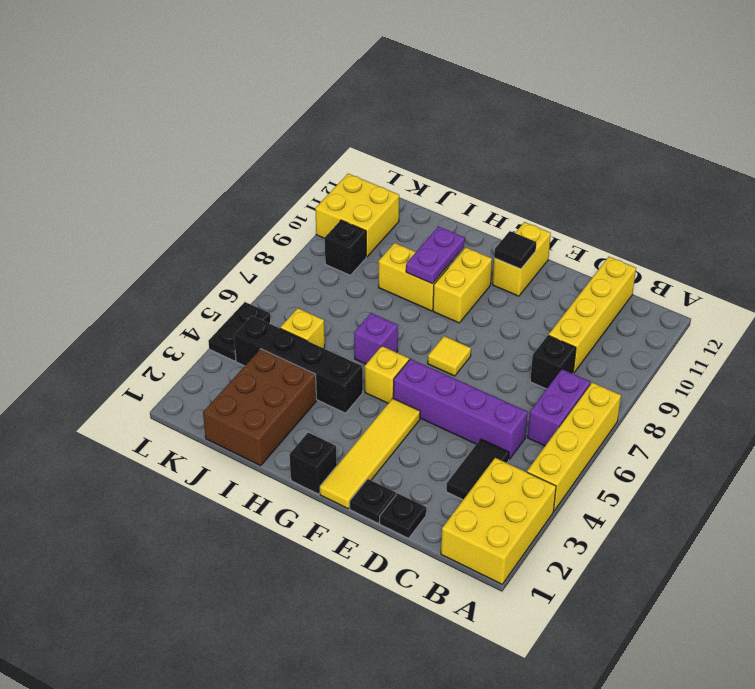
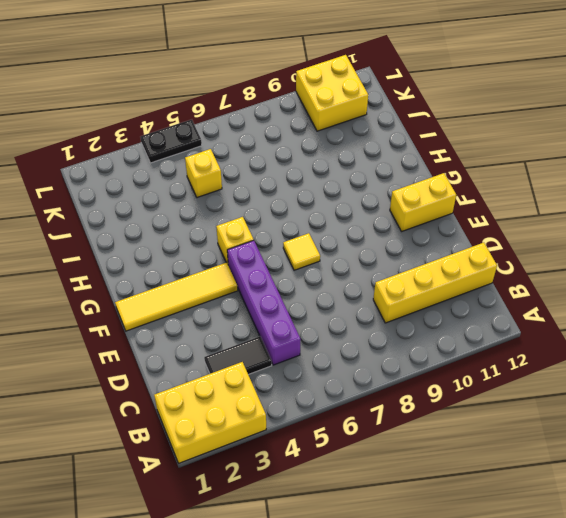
none -> yellow brick A4:A7 level 1
none -> purple brick B6:B7 level 1
none -> black brick C8 level 1

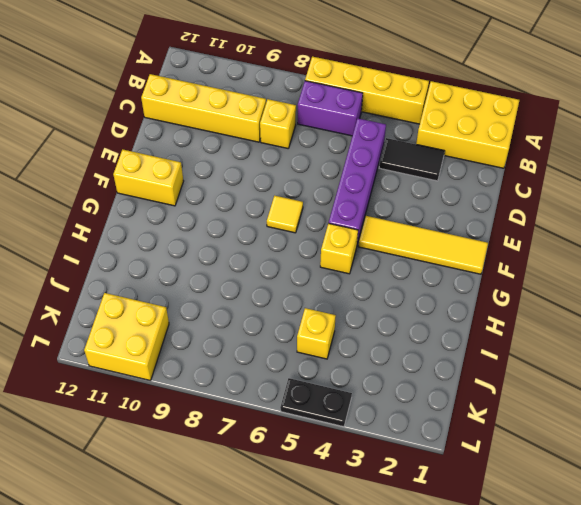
yellow brick C8 level 1 -> black brick C8 level 1
none -> black plate D1 level 1
none -> black plate E1 level 1
none -> black brick G1 level 1

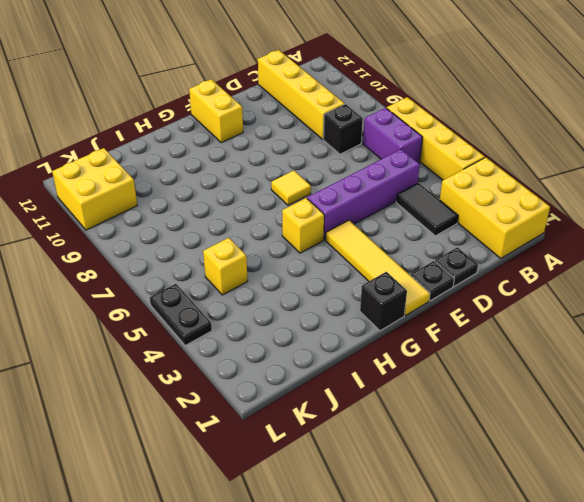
none -> yellow brick G9:G10 level 1
none -> black brick H4:K4 level 1
none -> purple brick H6 level 1

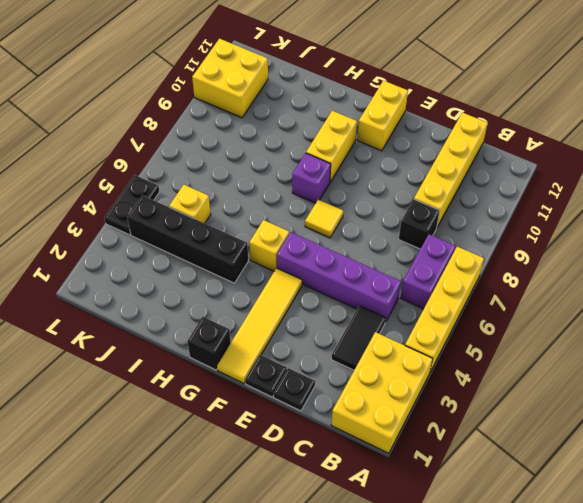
purple brick G8 level 1 -> purple brick H6 level 1
none -> yellow brick H9:I9 level 1
none -> brown brick I1:J3 level 1
none -> black brick K9 level 1

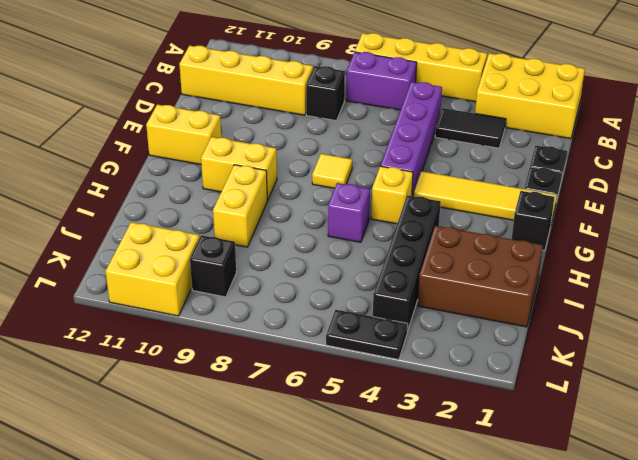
none -> yellow brick J5 level 1
none -> black tile F11 level 2
none -> purple plate H9:H10 level 2

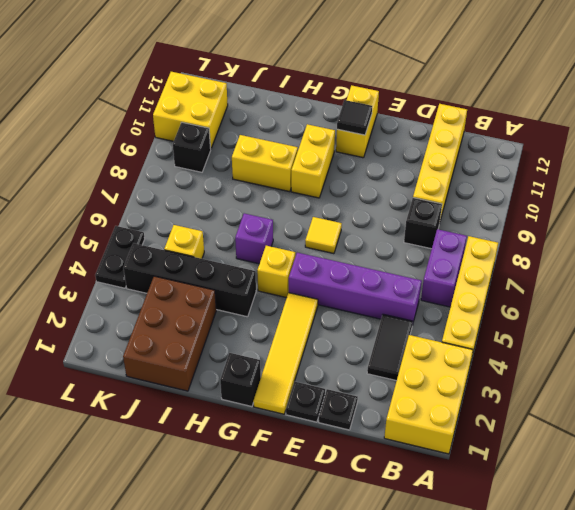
none -> purple plate H9:H10 level 2

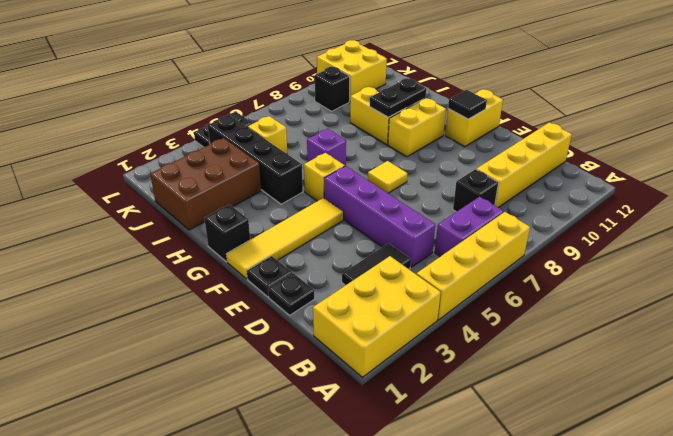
black plate H9:H10 level 2 -> purple plate H9:H10 level 2

